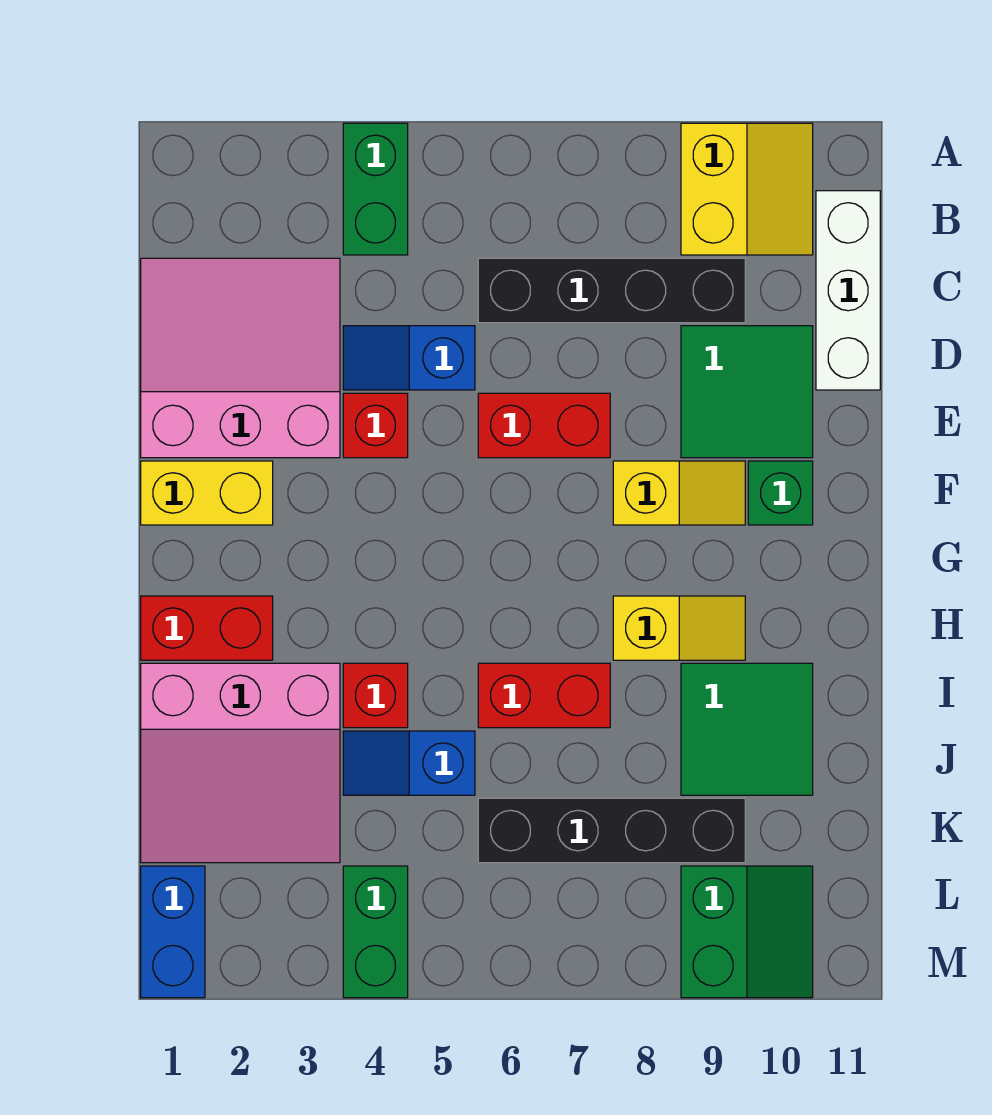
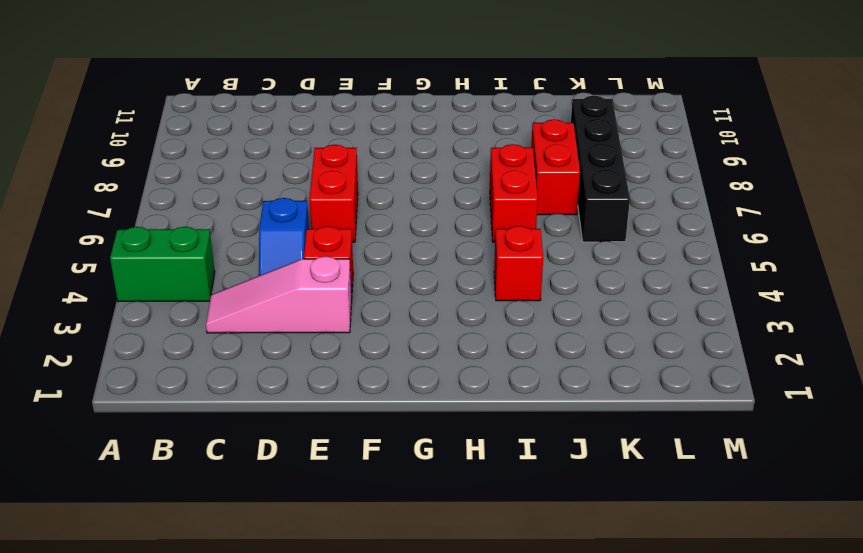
pink slope C3:E3 level 1 top E -> pink slope C1:E3 level 1 top E
red brick J7:J8 level 1 -> red brick H1:H2 level 1
none -> yellow slope A9:B10 level 1 top 9
none -> white brick B11:D11 level 1
none -> black brick C6:C9 level 1

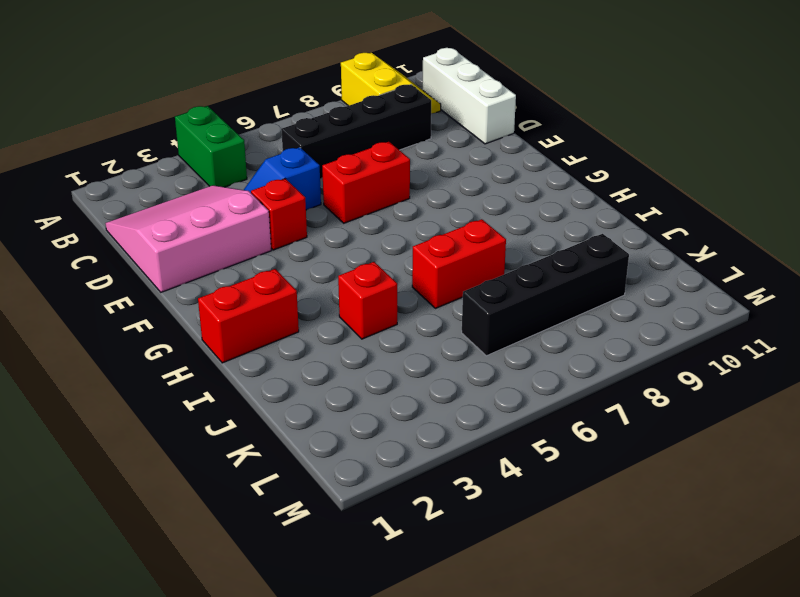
none -> green tile D9:E10 level 1
none -> yellow brick F1:F2 level 1
none -> yellow slope F8:F9 level 1 top 8

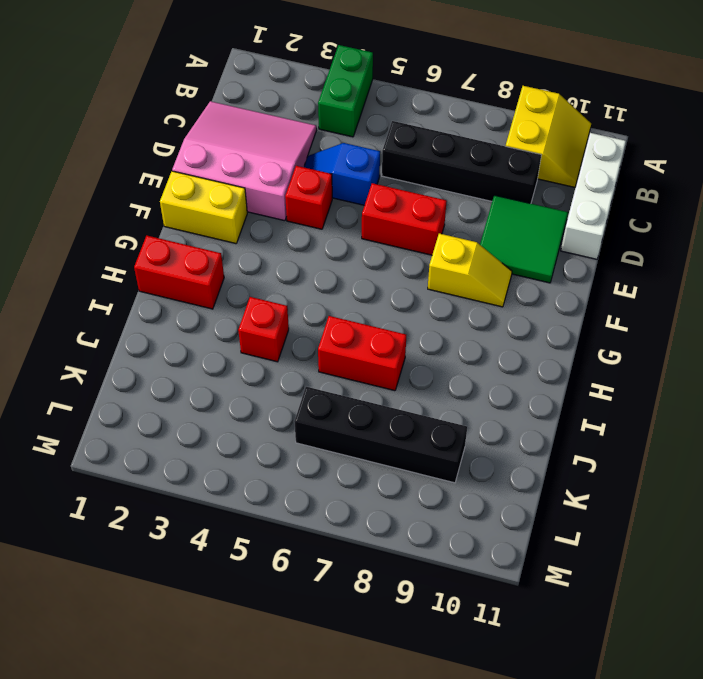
none -> green brick F10 level 1
none -> yellow slope H8:H9 level 1 top 8
none -> pink slope I1:K3 level 1 top I

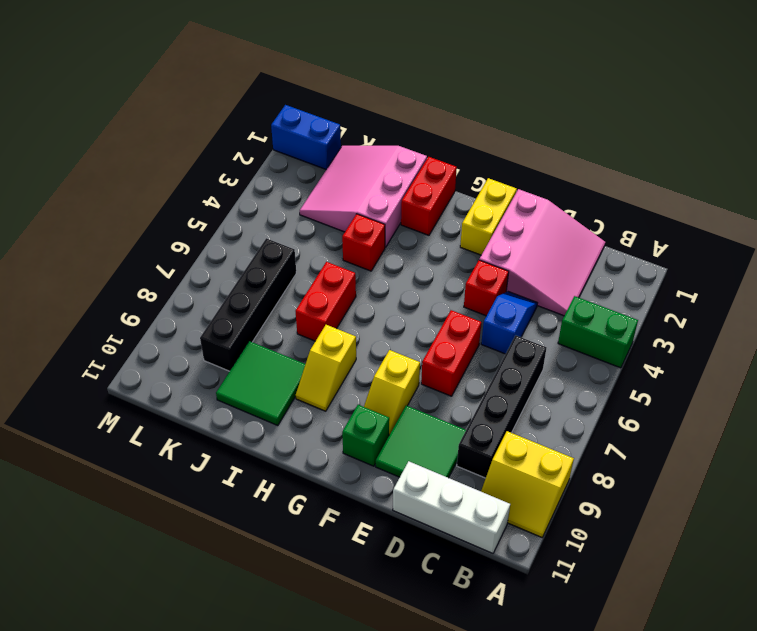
none -> blue slope J4:J5 level 1 top 5
none -> green brick L4:M4 level 1
none -> green slope L9:M10 level 1 top 9

